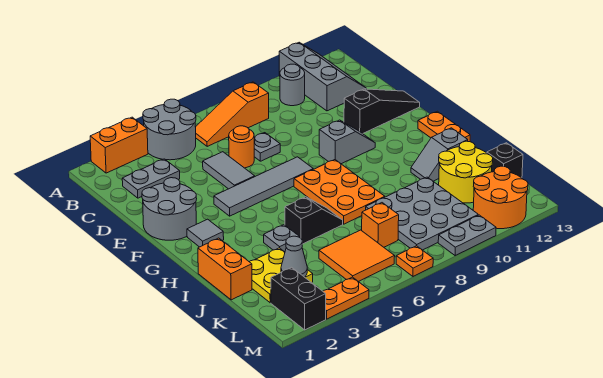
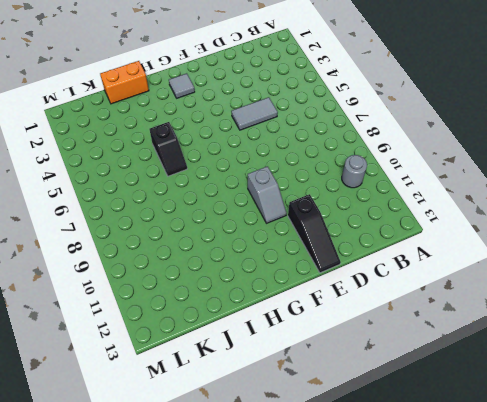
none -> orange brick A2:A3 level 1
none -> grey round brick A4:B5 level 1
none -> grey slope A11:C12 level 1 top 11
none -> orange slope B6:B8 level 1 top 8

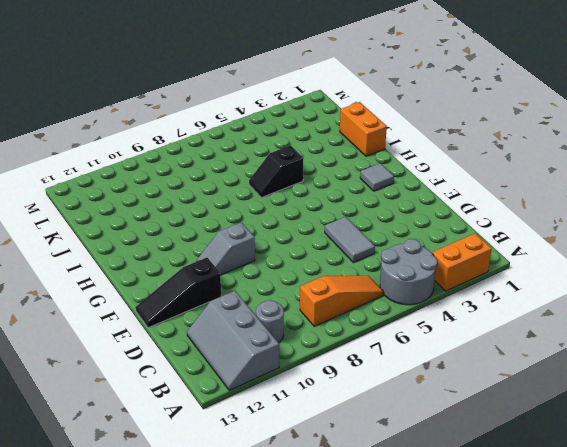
none -> grey plate C2:C3 level 1
none -> orange round brick D6 level 1
none -> grey plate D7 level 1
none -> grey round brick E1:F2 level 1

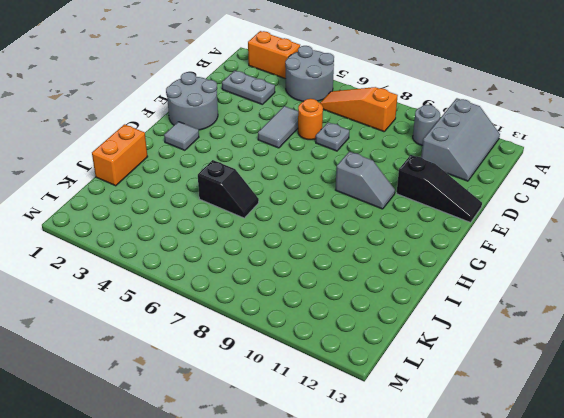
none -> grey tile F4:F7 level 1
none -> orange plate G7:I8 level 1
none -> orange plate G13:H13 level 1
none -> grey plate I4 level 1

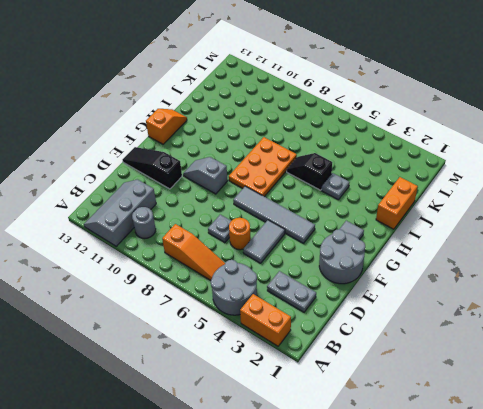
orange slope G13:H13 level 1 top G -> orange plate G13:H13 level 1
none -> grey slope I11:I12 level 1 top 12
none -> yellow plate J2:K3 level 1
none -> grey plate J8:L10 level 1
none -> yellow round brick J11:K12 level 1

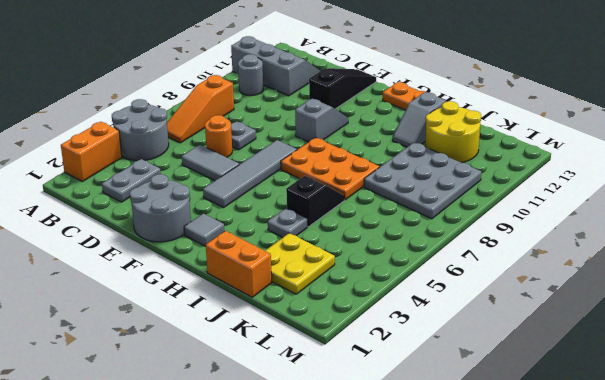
none -> orange tile K5:L6 level 1
none -> orange brick K7 level 1
none -> black brick K13 level 1
none -> black brick L2:M2 level 1

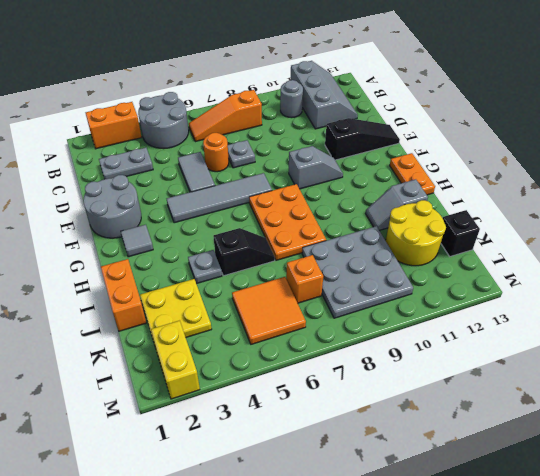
yellow brick L2:M2 level 1 -> black brick L2:M2 level 1
none -> orange round brick L11:M12 level 1
none -> orange plate M3:M4 level 1
none -> orange plate M7 level 1
none -> grey plate M9:M10 level 1

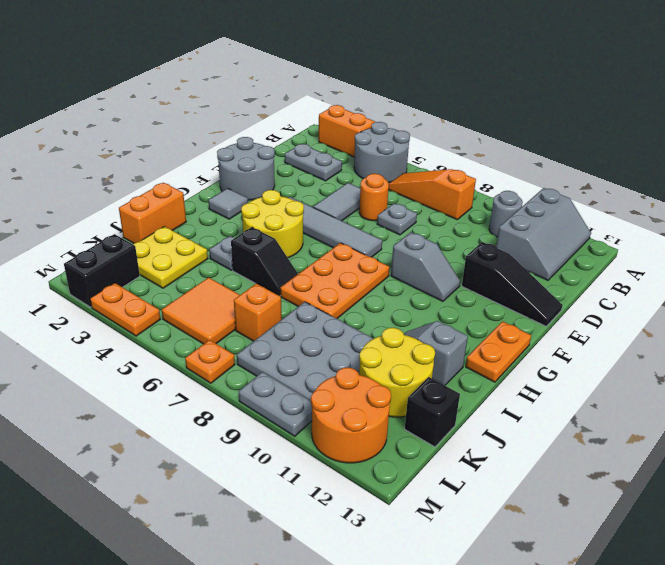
yellow round brick G4:H5 level 1 -> none
none -> grey cone K3 level 2

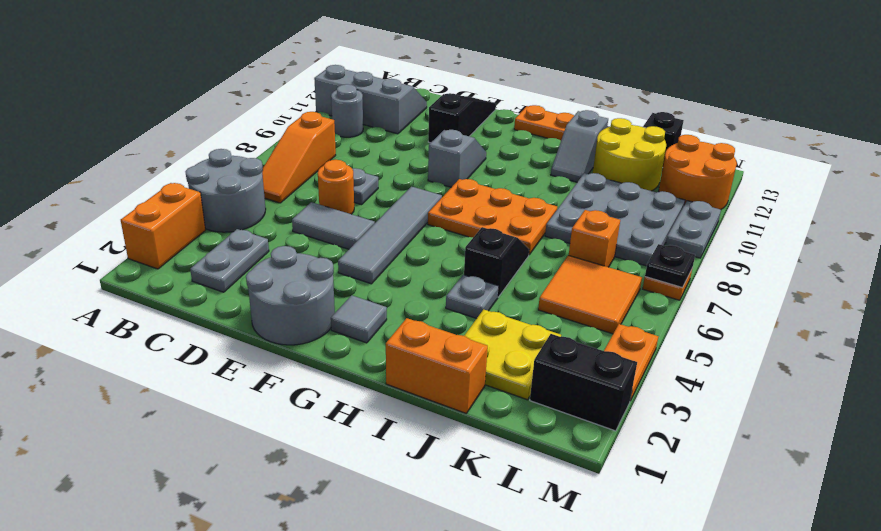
black plate M7 level 2 -> none
none -> grey cone K3 level 2

